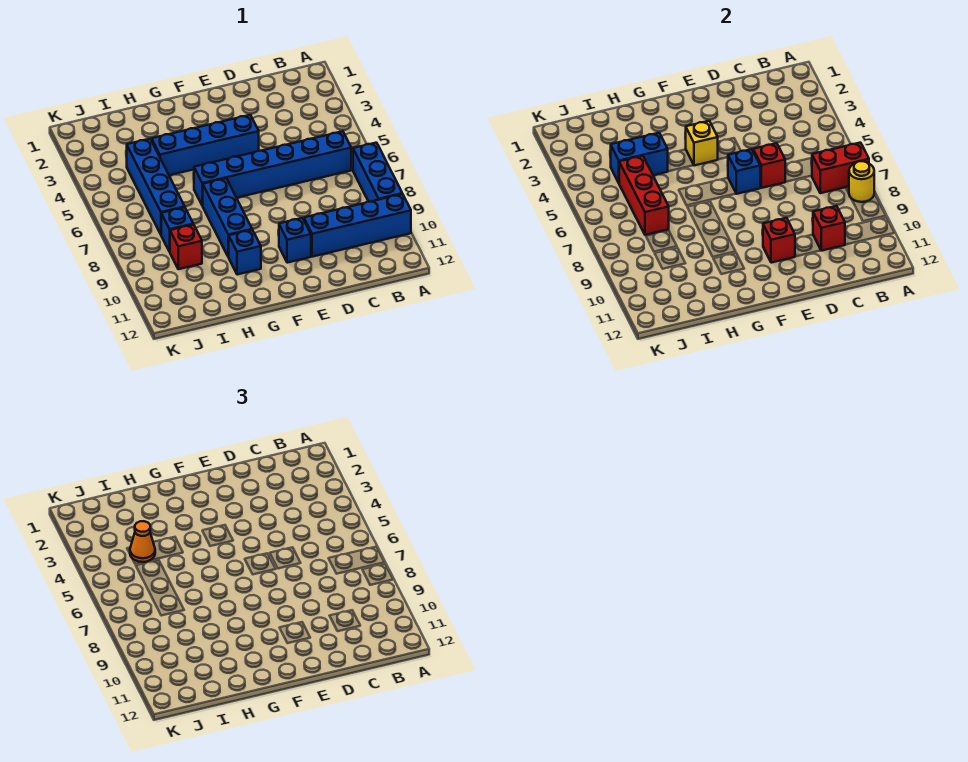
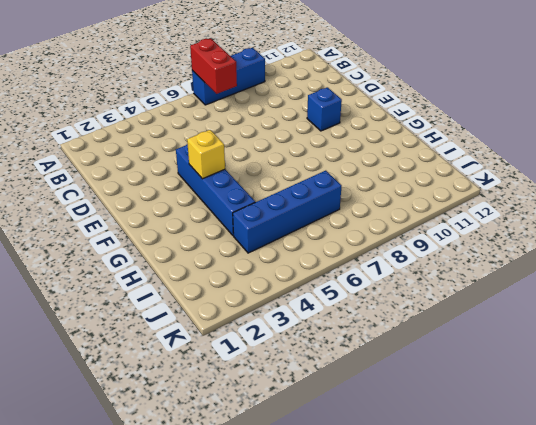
none -> blue brick A10:D10 level 1
none -> blue brick B6:G6 level 1
none -> blue brick G7:G9 level 1

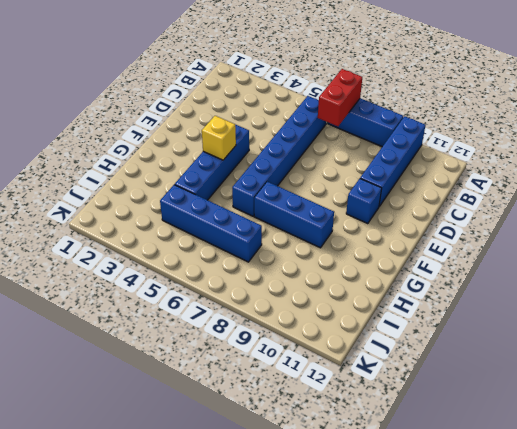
none -> blue brick G10 level 1
none -> blue brick I8 level 1
none -> red brick I9 level 1

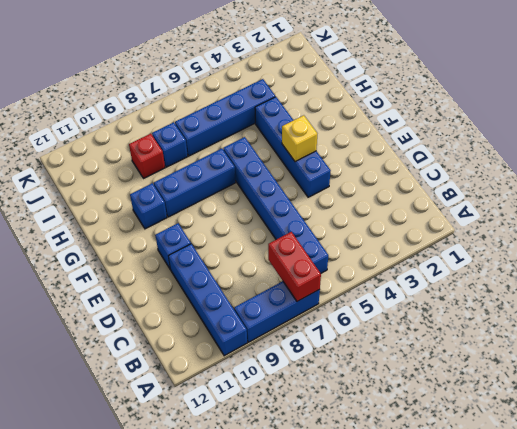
none -> yellow round brick A8 level 2
none -> red brick C10 level 2
none -> red brick D6 level 2

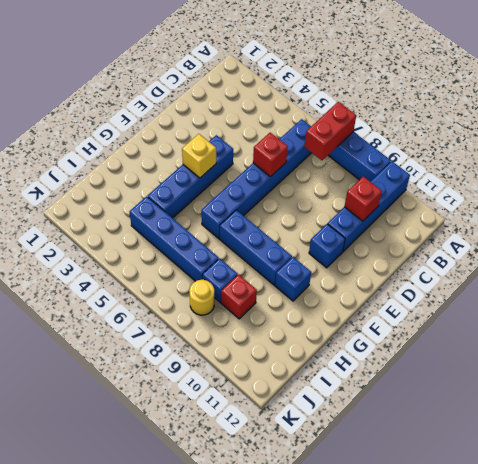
yellow round brick J8 level 1 -> yellow round brick A8 level 2
none -> blue brick E6 level 2
none -> red brick E10 level 2
none -> blue brick H4:I4 level 2

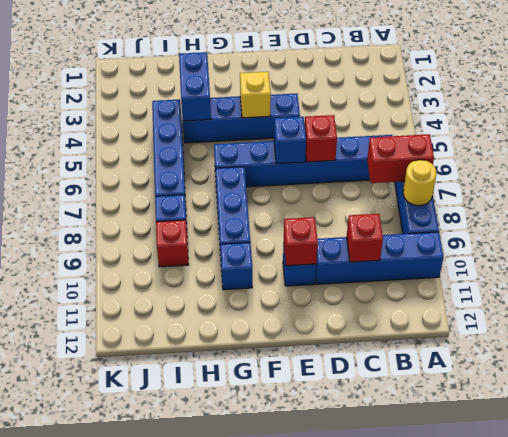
blue brick H3:H4 level 2 -> blue brick H4:I4 level 2
none -> red brick I5:I7 level 2
none -> orange cone I4 level 3

